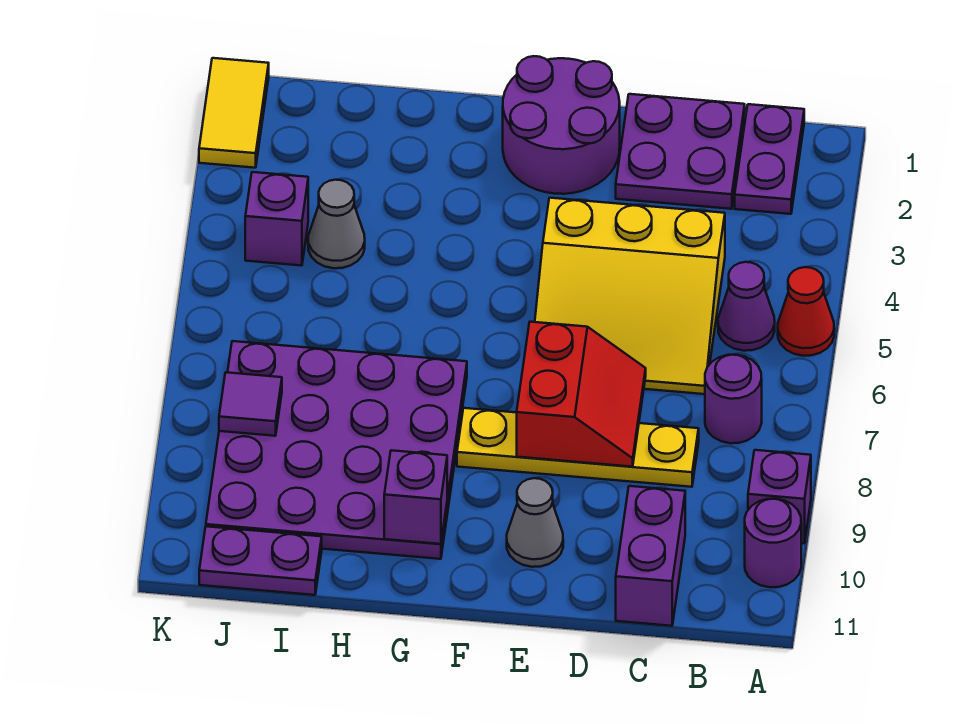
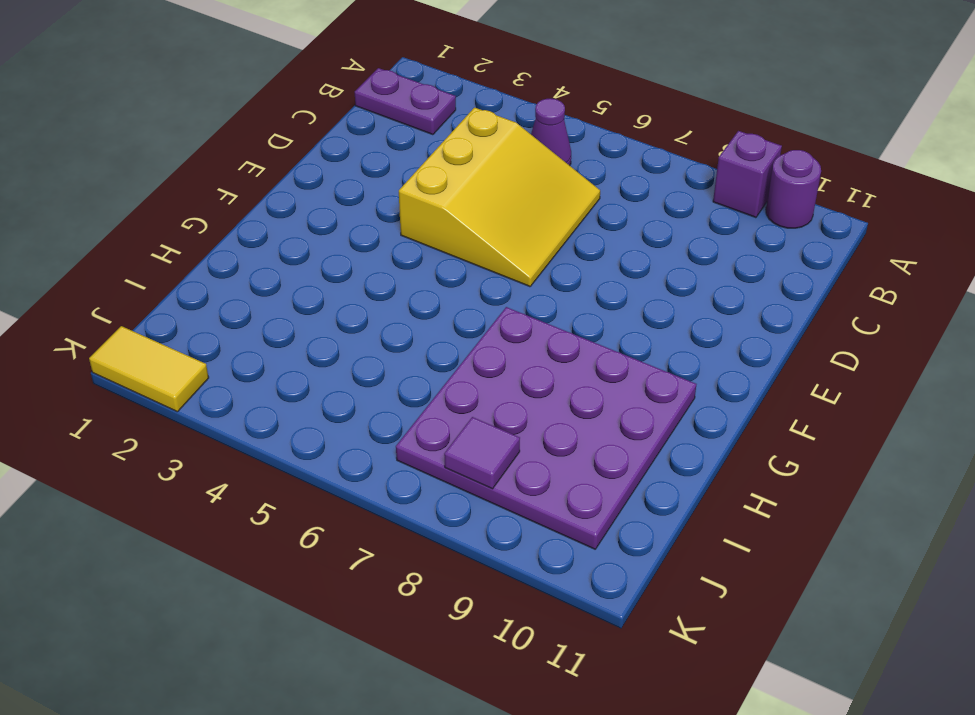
none -> red cone A5 level 1
none -> purple round brick B7 level 1
none -> purple plate C1:D2 level 1

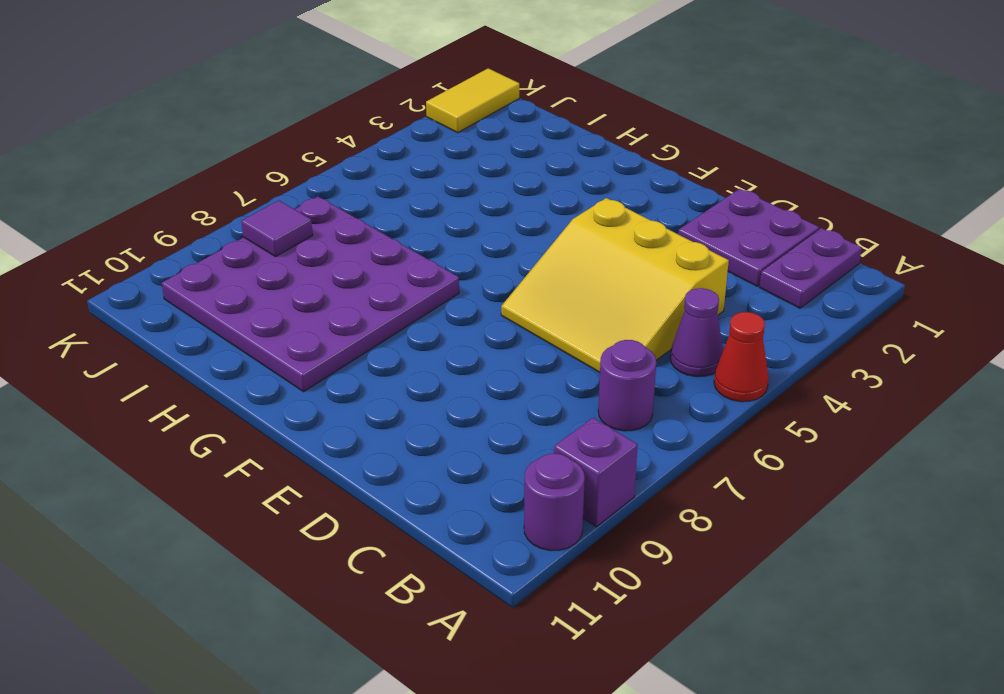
none -> yellow plate C8:F8 level 1
none -> purple brick C10:C11 level 1
none -> purple round brick E1:F2 level 1

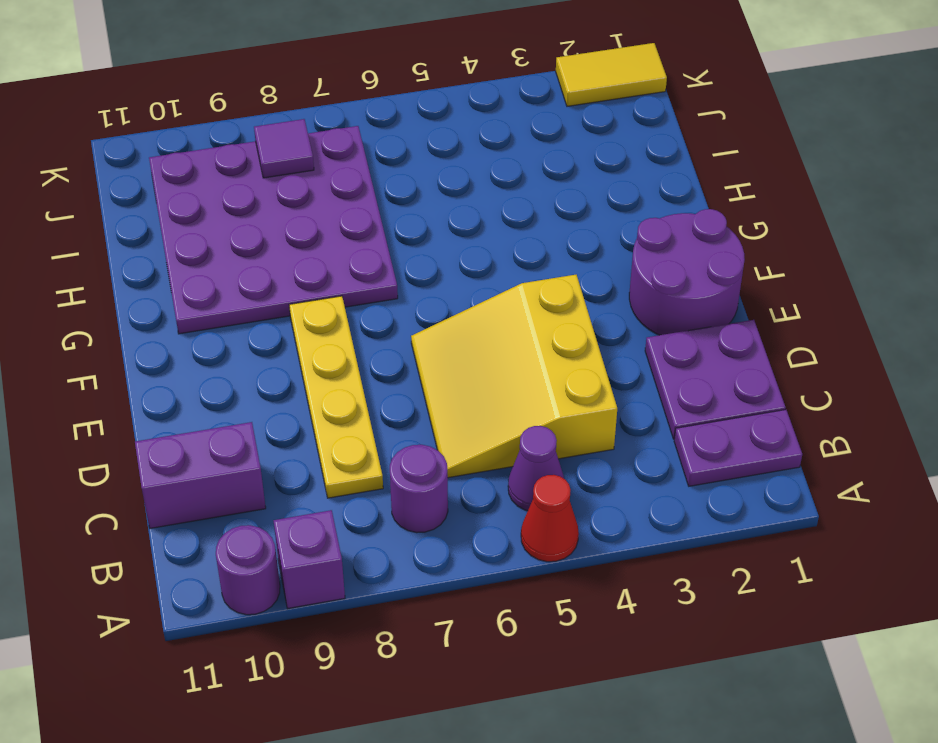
none -> grey cone E10 level 1
none -> grey cone I4 level 1
none -> purple plate I11:J11 level 1

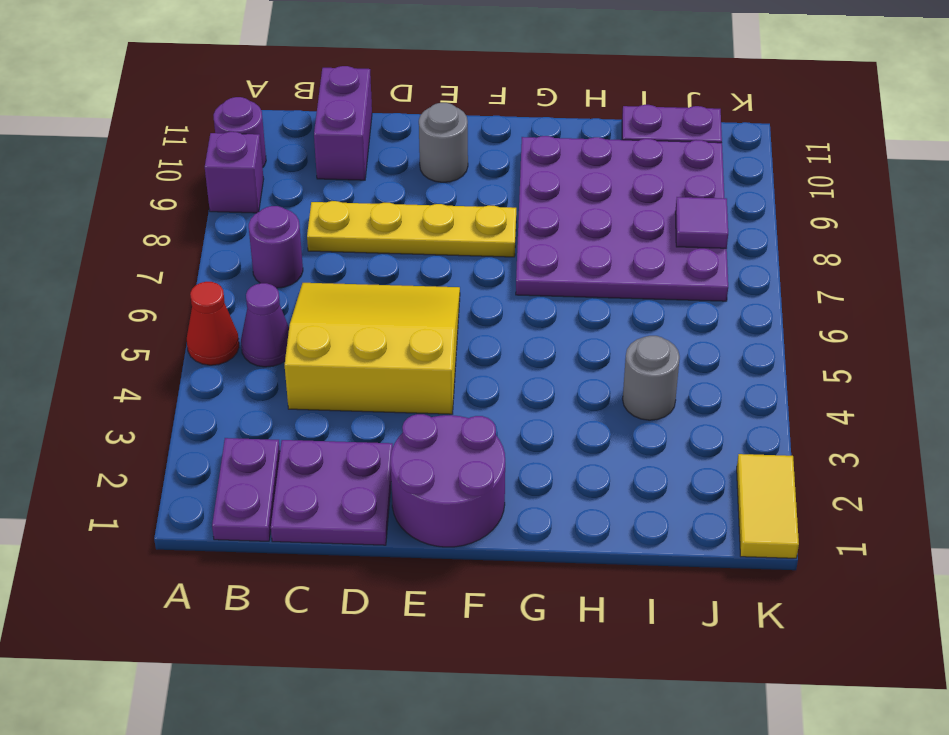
grey round brick E10 level 1 -> grey cone E10 level 1
grey round brick I4 level 1 -> grey cone I4 level 1
none -> purple brick J4 level 1
none -> red slope D7:E8 level 2 top E
none -> purple brick G10 level 2

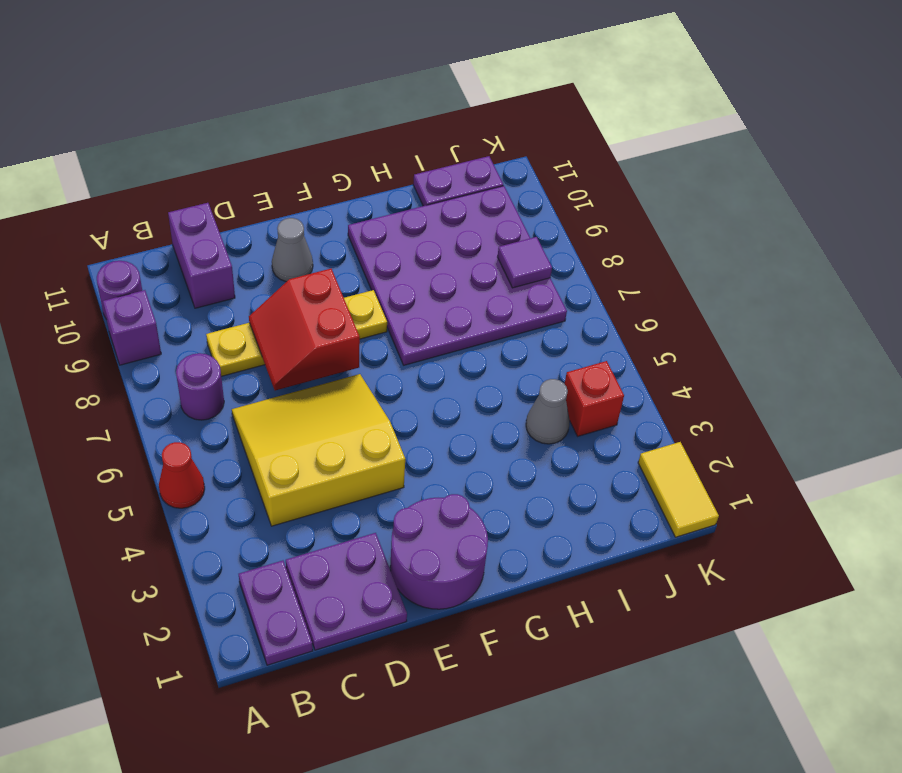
red brick J4 level 1 -> purple brick J4 level 1
none -> purple cone B5 level 1
none -> purple brick G10 level 2

